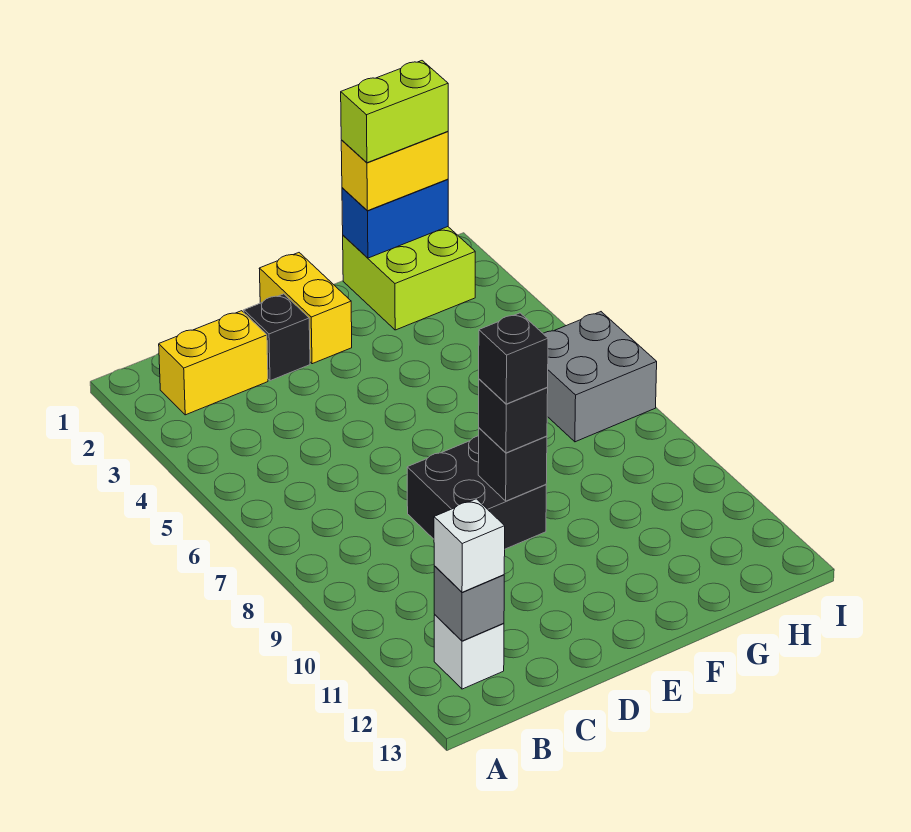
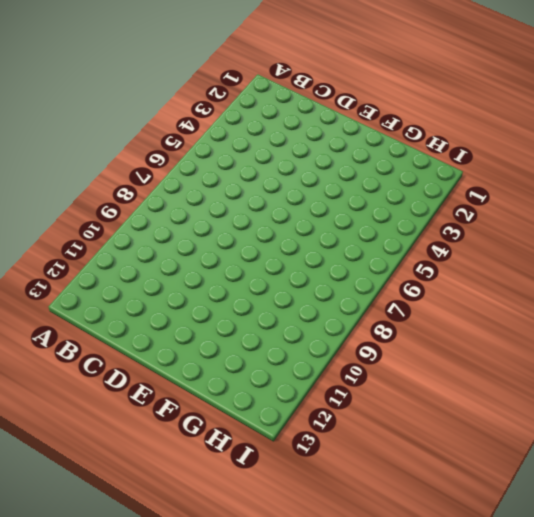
none -> yellow brick B2:C2 level 1
none -> white brick B12 level 1
none -> black brick D2 level 1

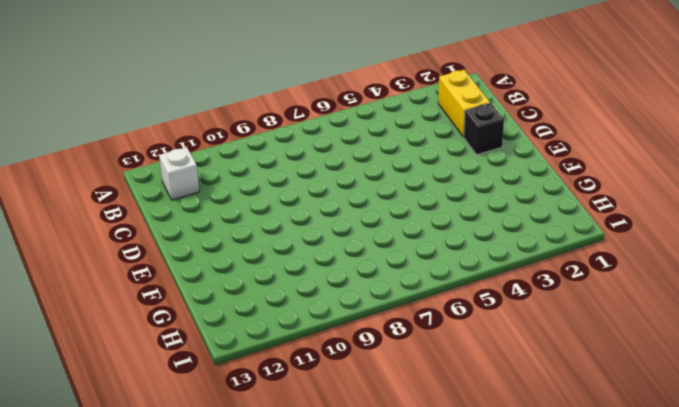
none -> black brick D8:E9 level 1
none -> yellow brick E1:E2 level 1
none -> lime brick G1:H2 level 1

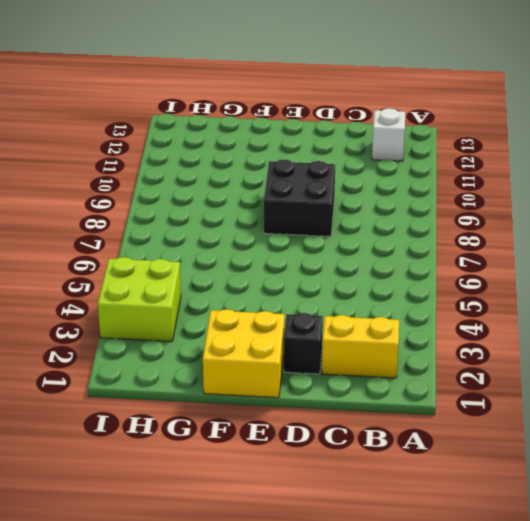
yellow brick E1:F2 level 1 -> yellow brick E1:E2 level 1
lime brick H3:I4 level 1 -> lime brick G1:H2 level 1
none -> grey brick H6:I7 level 1
none -> grey brick B12 level 2
none -> black brick E9 level 2

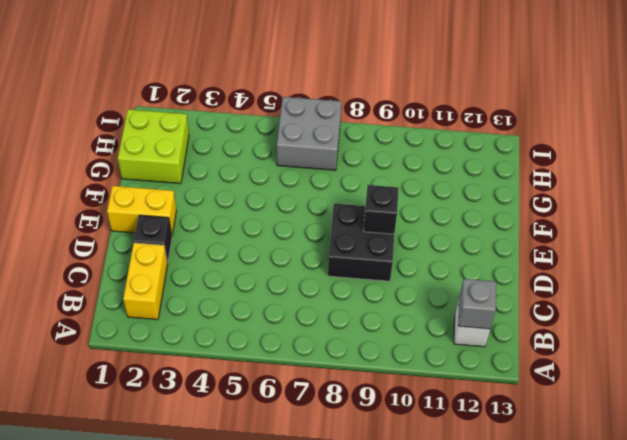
none -> blue brick G1:H1 level 2
none -> white brick B12 level 3
none -> black brick E9 level 3

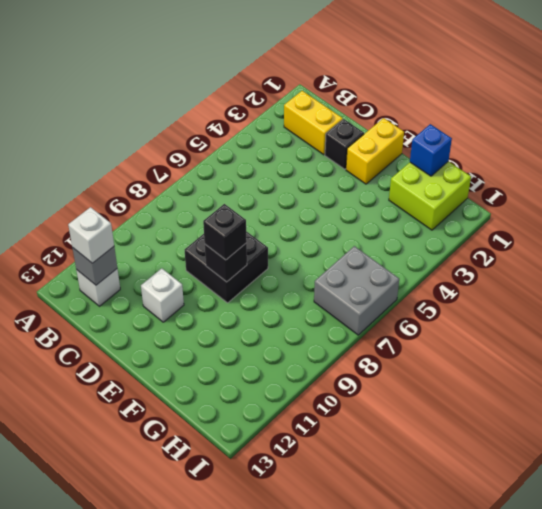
white brick D11 level 1 -> none
blue brick G1 level 2 -> blue brick G1:H1 level 2
none -> yellow brick G1:H1 level 3
none -> black brick E9 level 4
none -> lime brick G1:H1 level 4

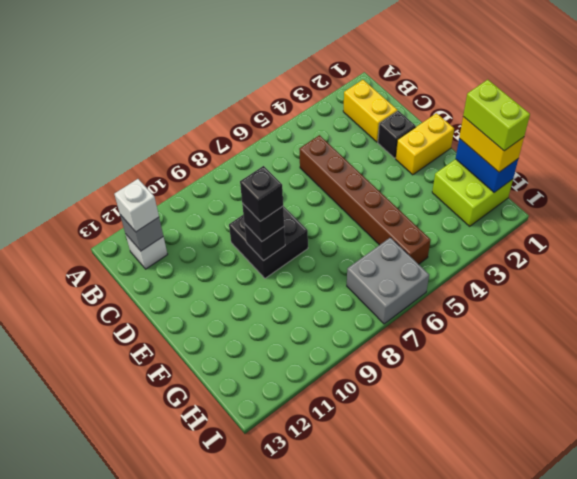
brown brick C5:H5 level 1 -> none

